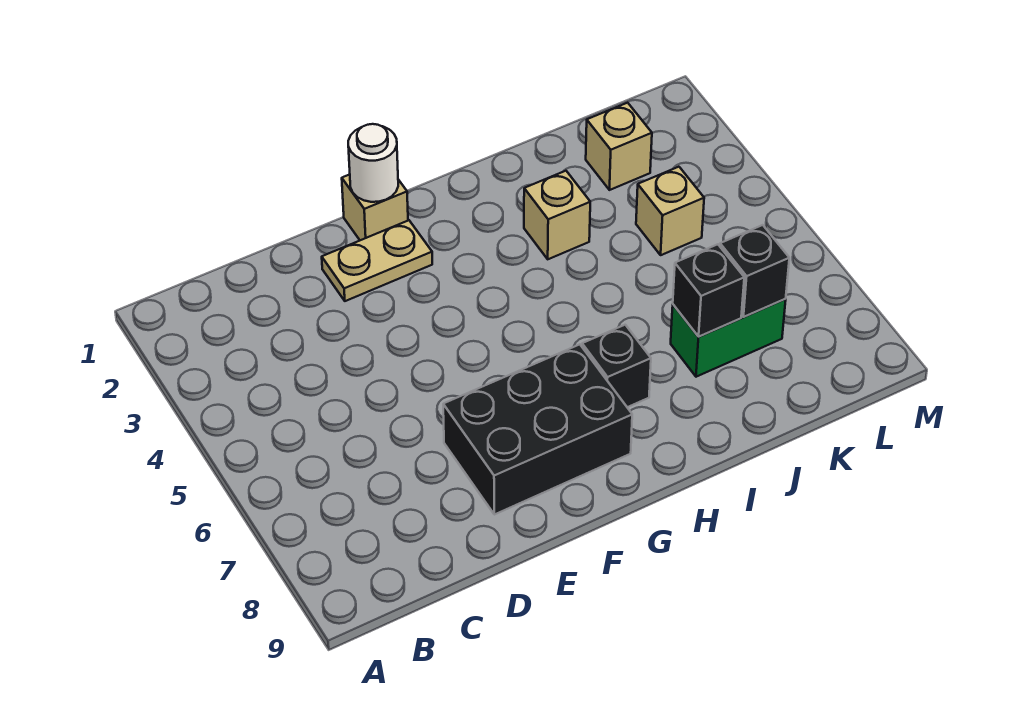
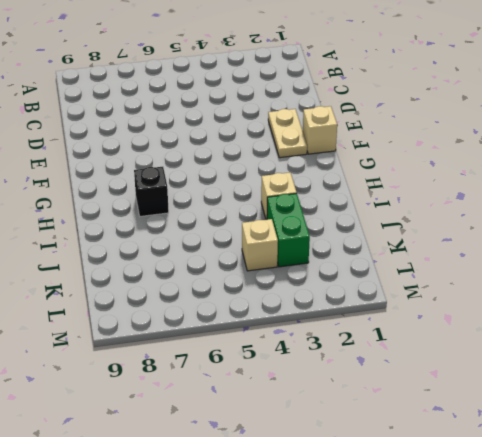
green brick J3:K3 level 1 -> green brick J7:K7 level 1
none -> black brick E7:G8 level 1
none -> tan brick K2 level 1

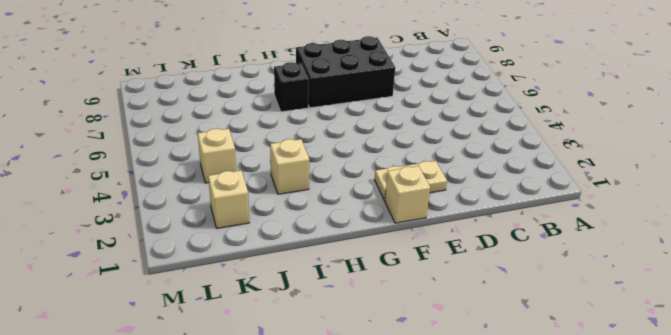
none -> green brick J7:K7 level 1
none -> white round brick F1 level 2

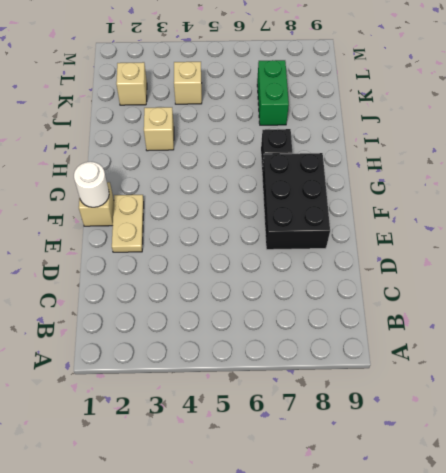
none -> black brick J7 level 2
none -> black brick K7 level 2

